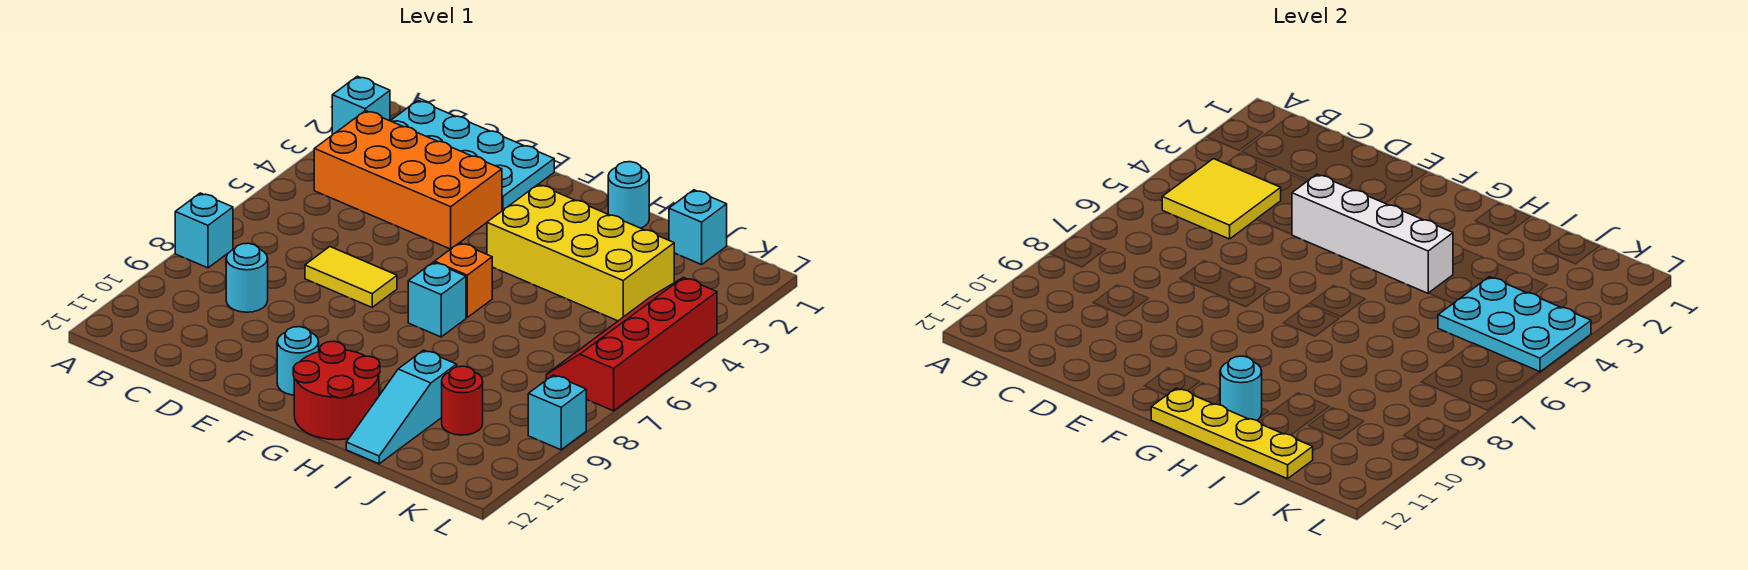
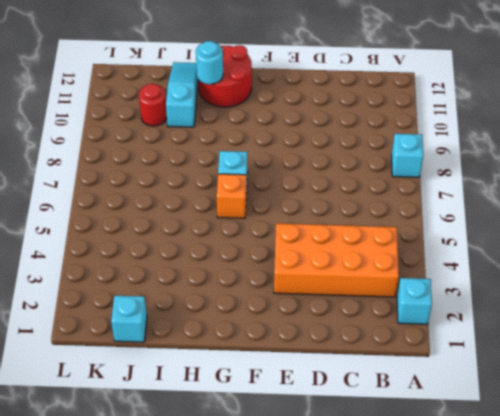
none -> cyan plate B1:E2 level 1
none -> cyan round brick C9 level 1
none -> yellow tile D7:E7 level 1

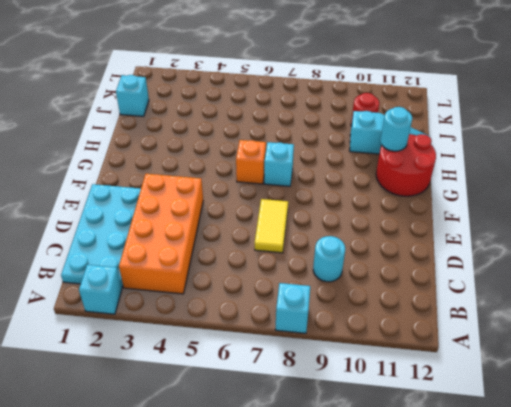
none -> cyan round brick F11 level 1
none -> yellow brick G3:J4 level 1
none -> cyan round brick H1 level 1

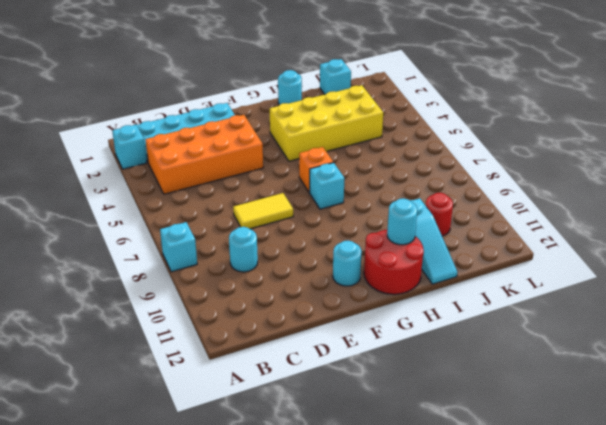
none -> red slope K4:L7 level 1 top L
none -> cyan brick L9 level 1
none -> yellow tile B4:C5 level 2

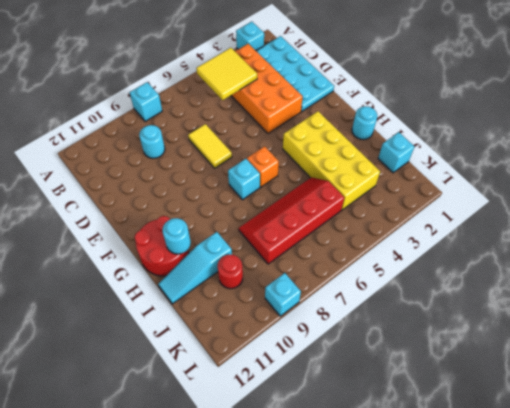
red slope I5:J8 level 1 top J -> red slope K4:L7 level 1 top L
none -> cyan round brick F11 level 1
none -> white brick E4:H4 level 2
none -> yellow plate G12:J12 level 2

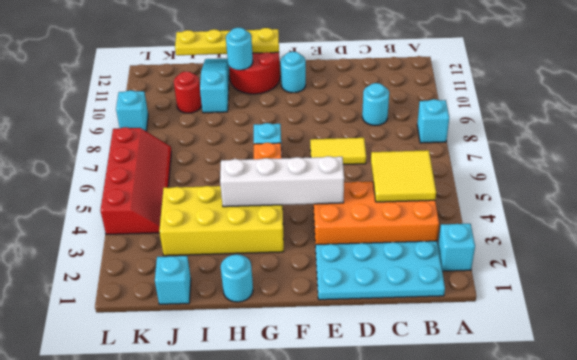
none -> cyan plate J4:L5 level 2

